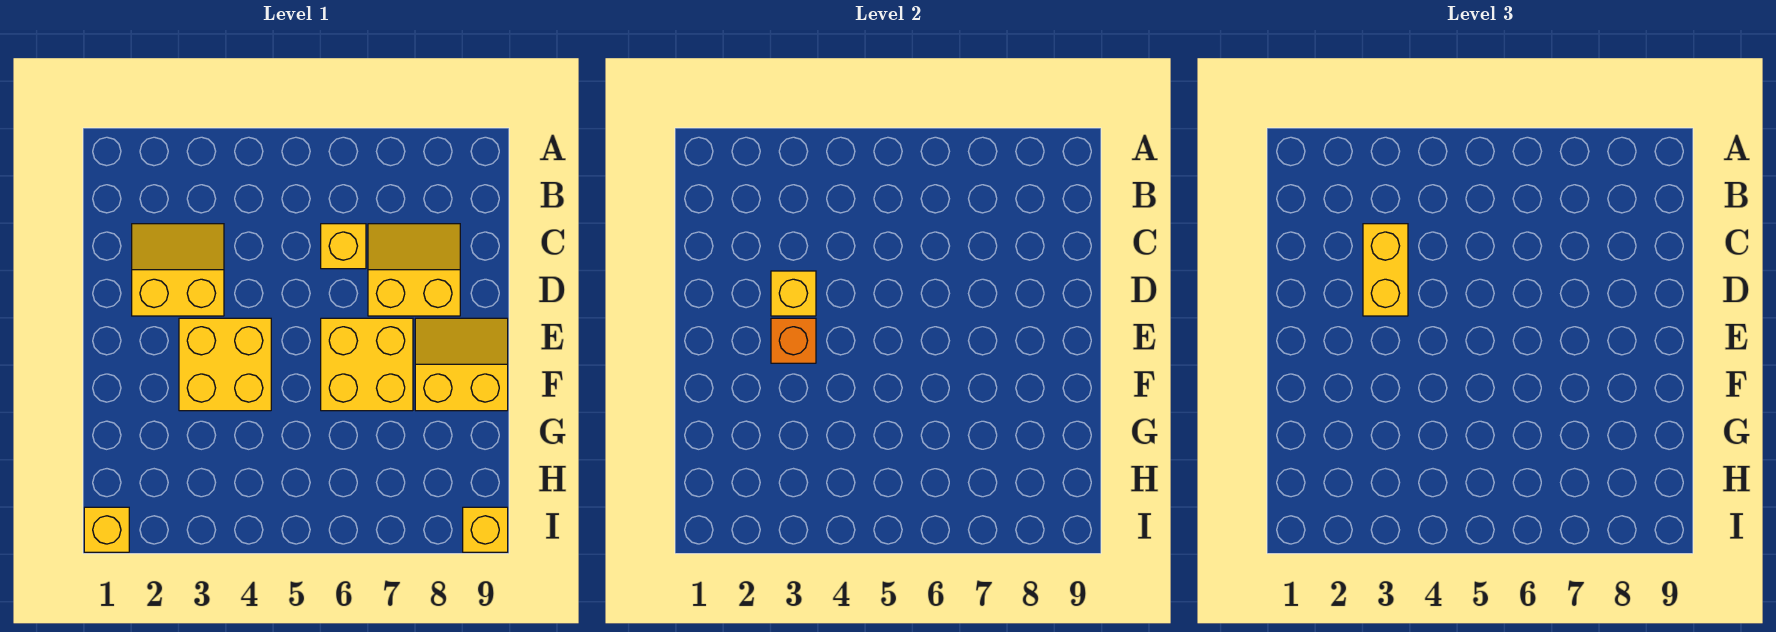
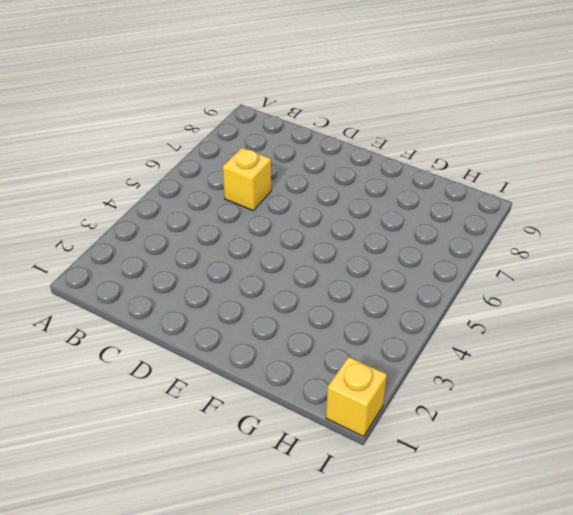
none -> yellow slope C2:D3 level 1 top D
none -> yellow slope C7:D8 level 1 top D

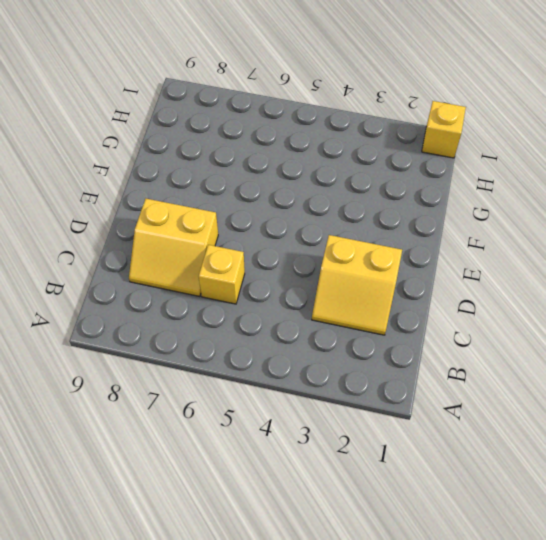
none -> yellow brick E3:F4 level 1
none -> yellow brick E6:F7 level 1

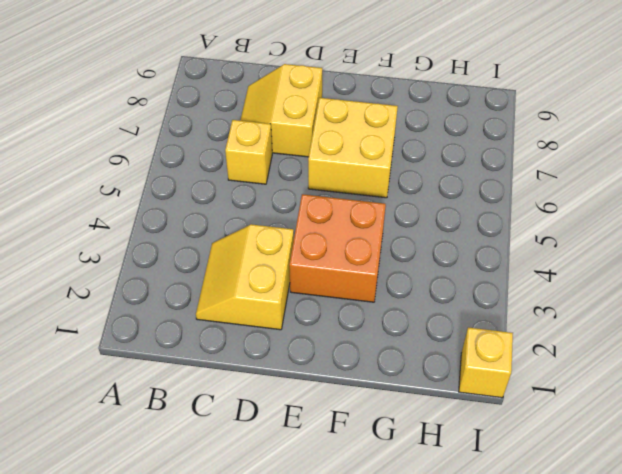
orange brick E3:F4 level 1 -> yellow brick E3:F4 level 1
none -> yellow slope E8:F9 level 1 top F
none -> yellow brick I9 level 1

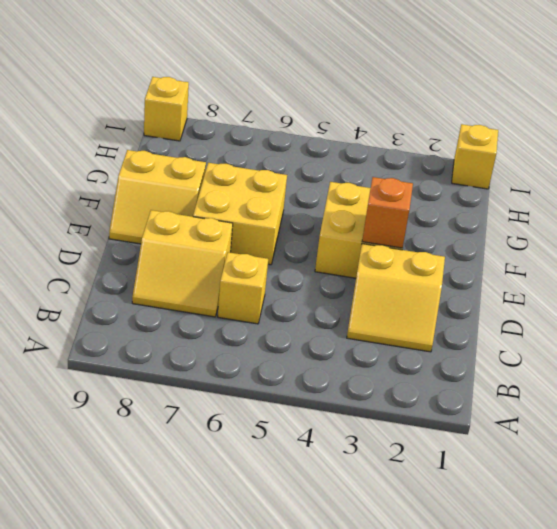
none -> yellow brick D3 level 2
none -> yellow brick C3:D3 level 3

